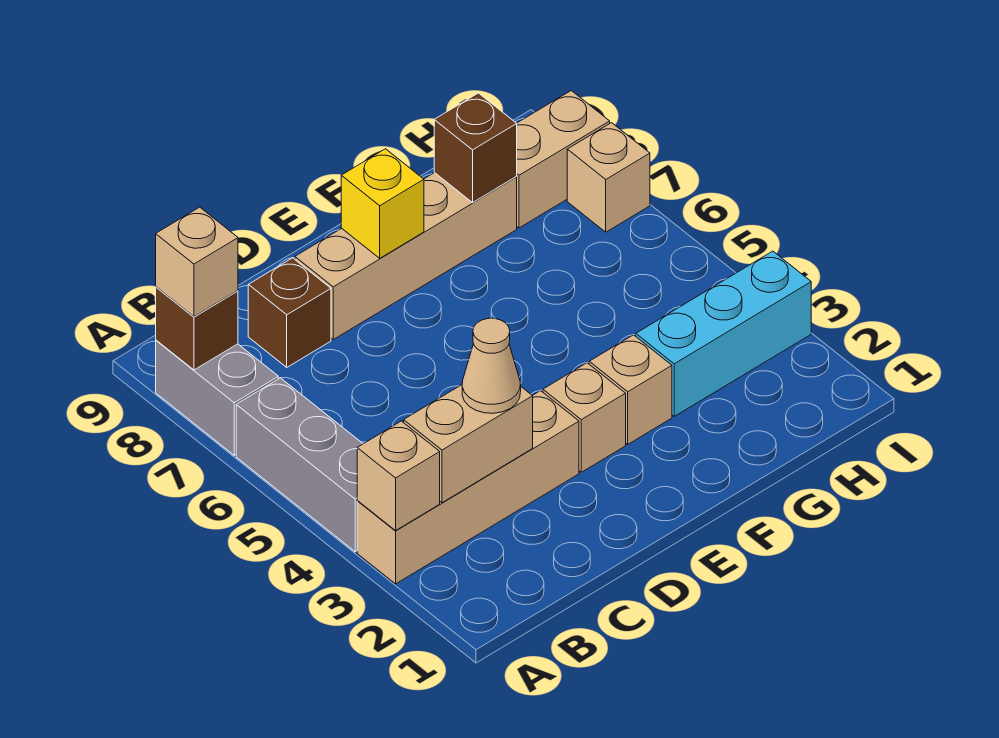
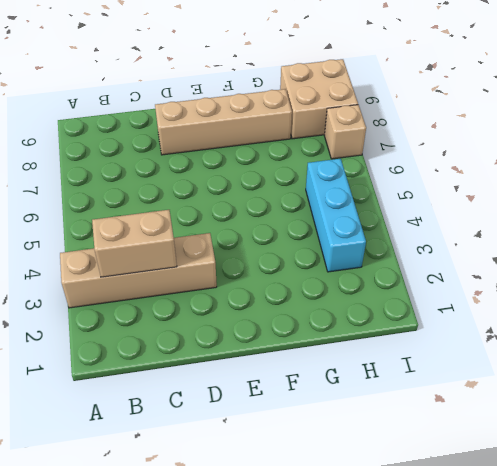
cyan brick H3:H5 level 1 -> cyan brick G3:I3 level 1
tan brick H8:I9 level 1 -> tan brick H8:I8 level 1
none -> grey brick A4:A6 level 1
none -> grey brick A7:A8 level 1
none -> brown brick C8 level 1

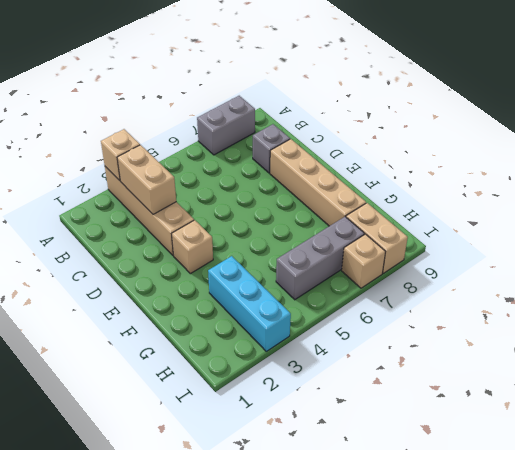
grey brick C8 level 1 -> brown brick C8 level 1
grey brick H5:H7 level 1 -> grey brick A4:A6 level 1
none -> tan brick F3 level 1
none -> brown brick A8 level 2
none -> yellow brick E8 level 2

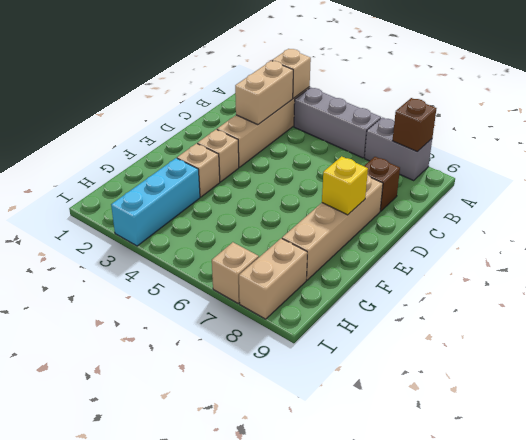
none -> brown brick G8 level 2
none -> tan brick A8 level 3
none -> tan cone C3 level 3

